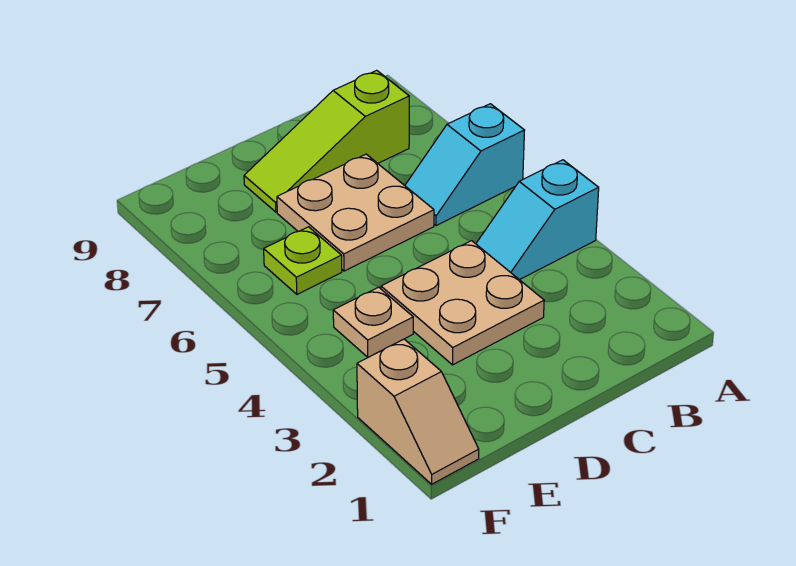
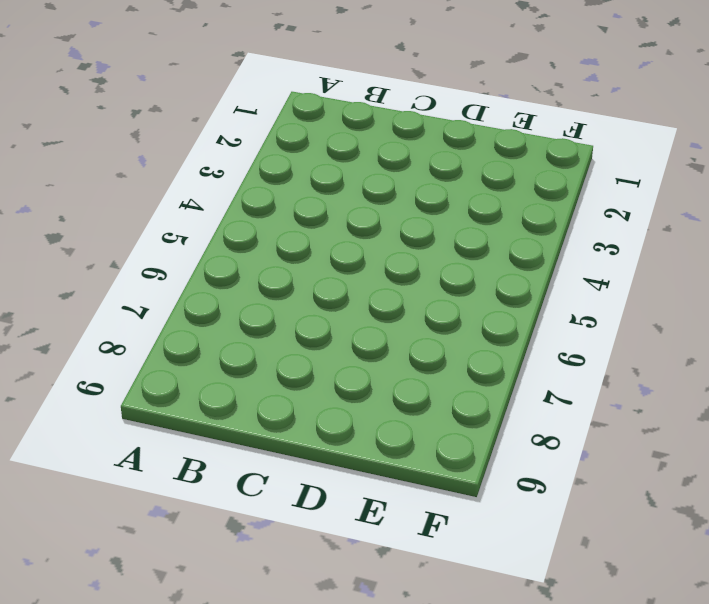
none -> cyan slope A4:B4 level 1 top A
none -> cyan slope A6:B6 level 1 top A

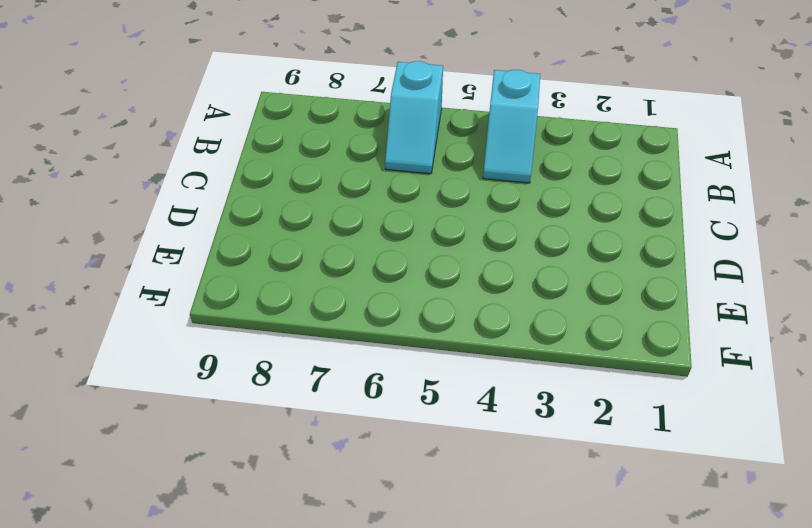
none -> lime slope B8:D8 level 1 top B
none -> tan plate C3:D4 level 1

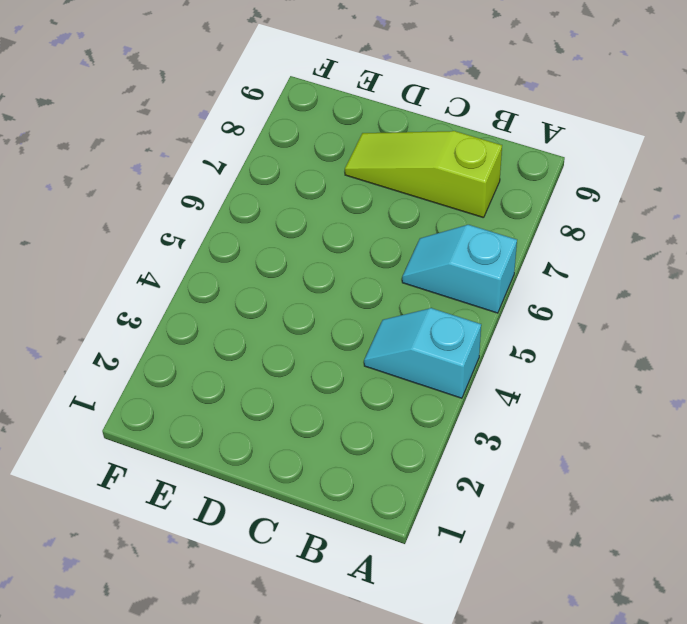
none -> tan plate C3:D4 level 1
none -> tan plate C6:D7 level 1

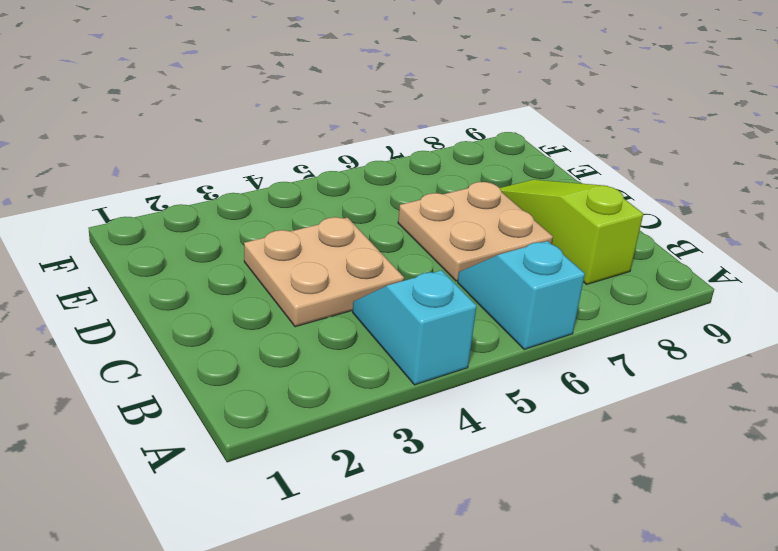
none -> tan plate E4 level 1
none -> lime plate E6 level 1

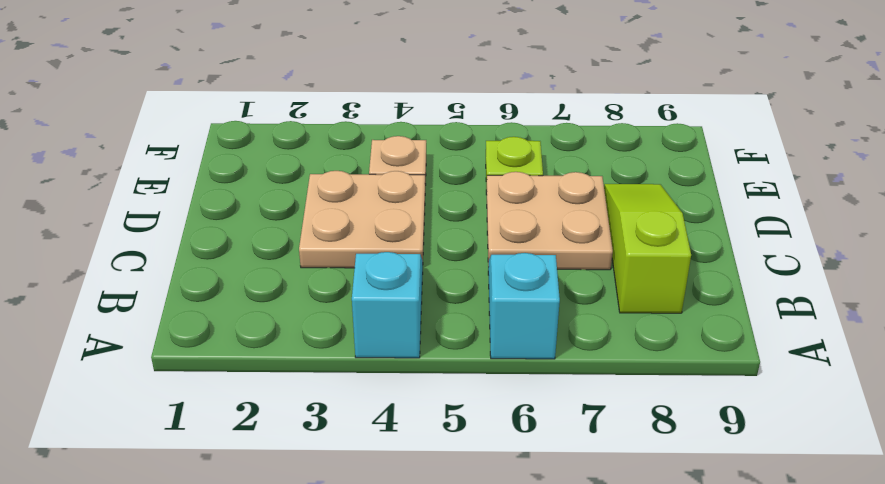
none -> tan slope F1:F2 level 1 top 2

